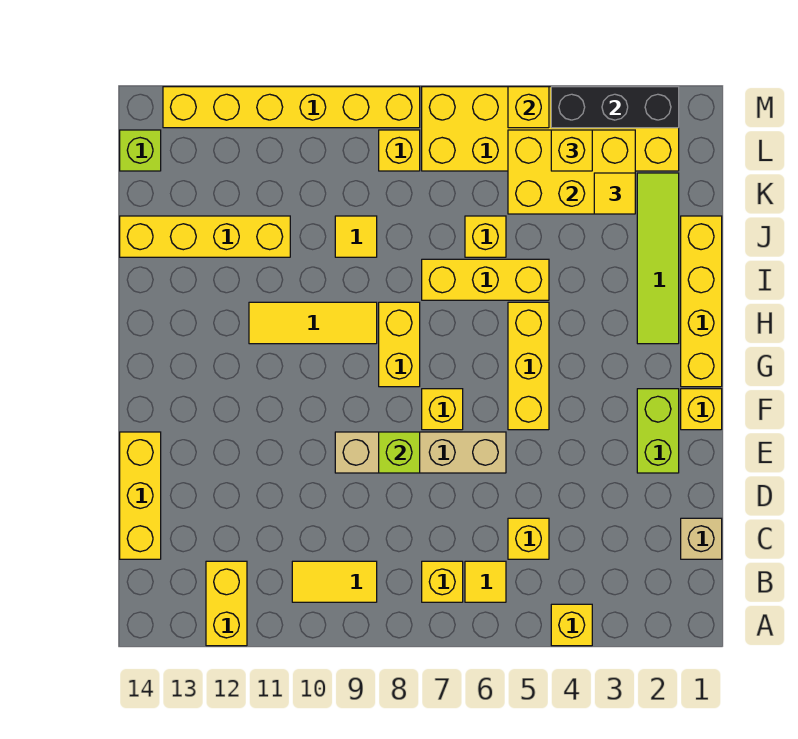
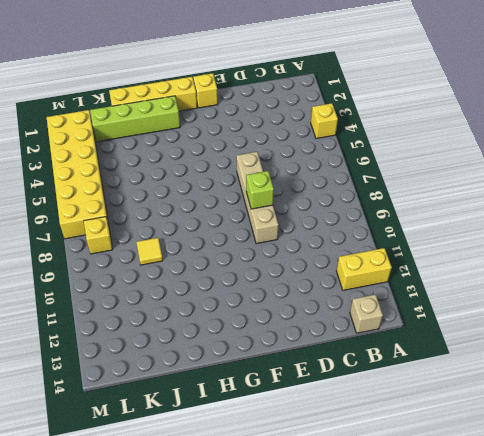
tan brick B14 level 1 -> tan brick C1 level 1
lime brick H2:K2 level 1 -> lime tile H2:K2 level 1
none -> yellow tile B6 level 1
none -> yellow brick B7 level 1
none -> yellow tile B9:B10 level 1
none -> yellow brick C5 level 1

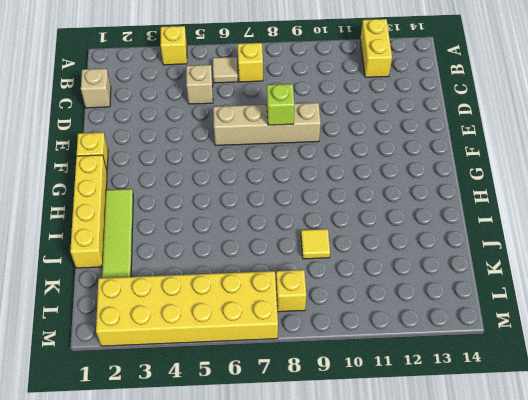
tan tile B6 level 1 -> yellow tile B6 level 1
tan brick C5 level 1 -> yellow brick C5 level 1
none -> yellow tile B9:B10 level 1
none -> yellow brick C14:E14 level 1
none -> lime brick E2:F2 level 1
none -> yellow brick F5:H5 level 1

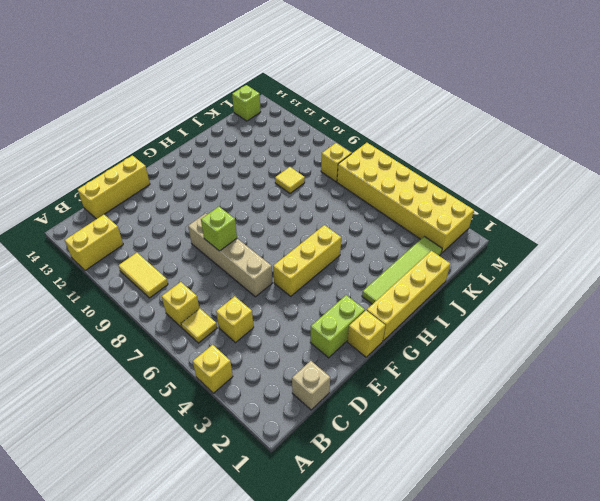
none -> yellow brick F7 level 1
none -> yellow brick G8:H8 level 1
none -> yellow tile H9:H11 level 1
none -> yellow brick I5:I7 level 1

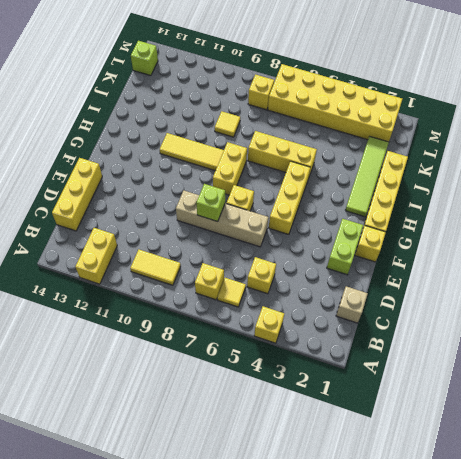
none -> yellow brick J6 level 1
none -> yellow brick J11:J14 level 1
none -> yellow brick M8:M13 level 1
none -> yellow brick K3:L5 level 2

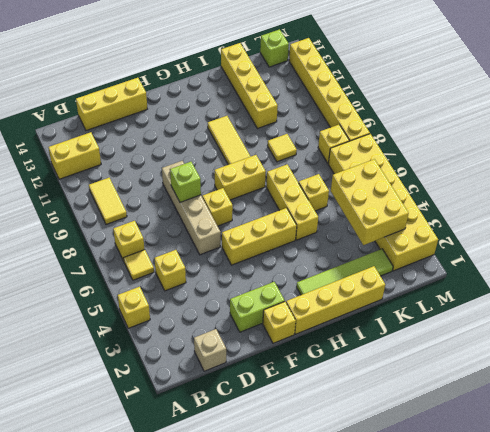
none -> black brick M2:M4 level 2
none -> yellow brick M5 level 2
none -> yellow tile K3 level 3
none -> yellow brick L4 level 3

